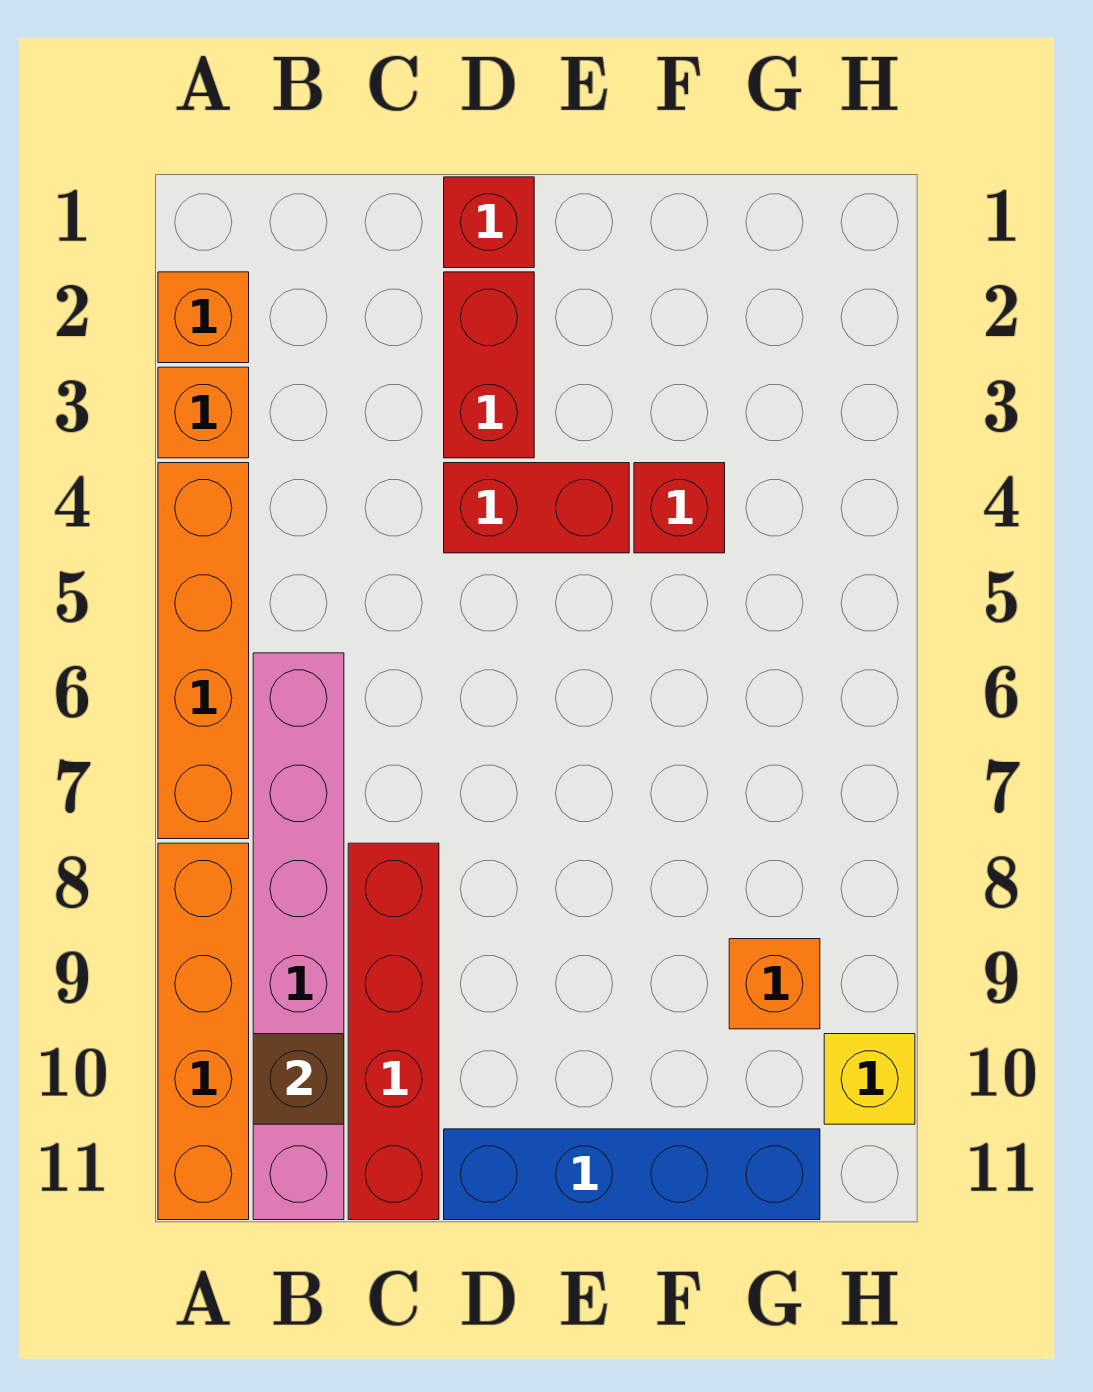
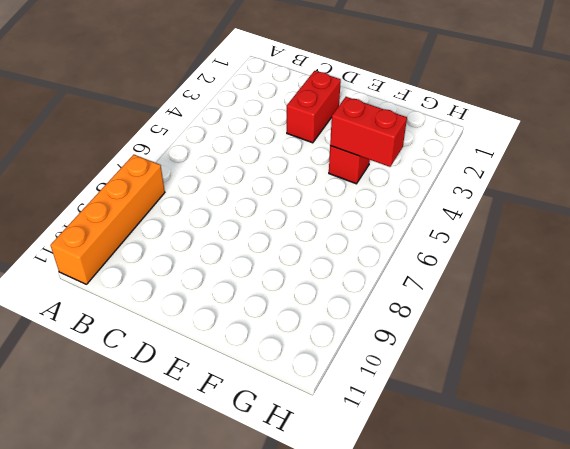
red brick F4:G4 level 2 -> red brick D4:E4 level 1
none -> orange brick A2 level 1
none -> orange brick A3 level 1
none -> orange brick A4:A7 level 1

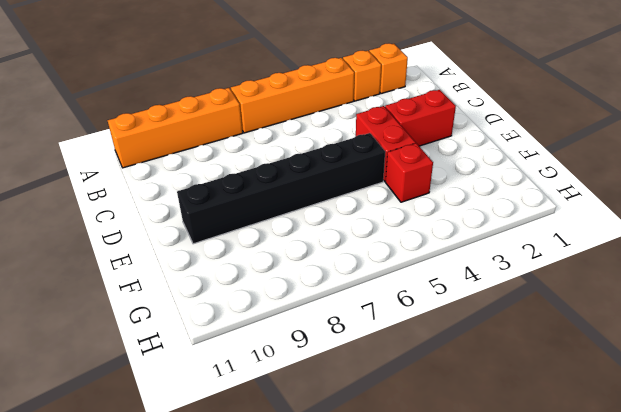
black brick E5:E10 level 1 -> none
none -> pink brick B6:B11 level 1
none -> red brick C8:C11 level 1
none -> red brick D1 level 1

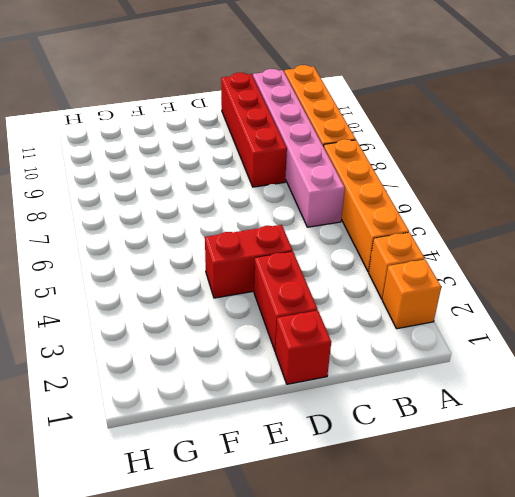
none -> blue brick D11:G11 level 1
none -> red brick F4 level 1
none -> orange brick G9 level 1

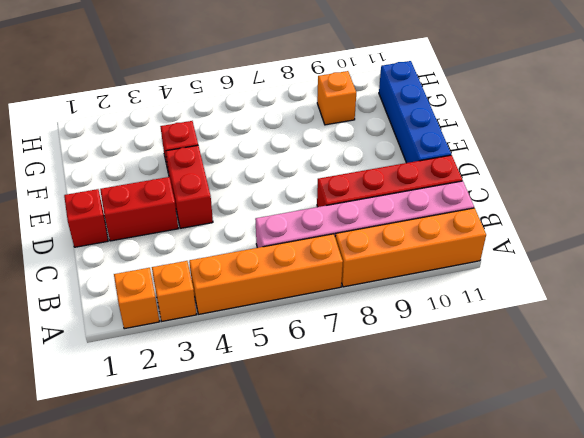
none -> yellow brick H10 level 1
none -> brown brick B10 level 2

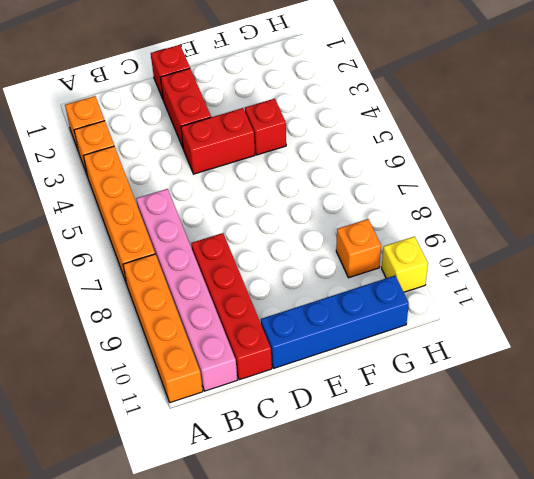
none -> brown brick B10 level 2

